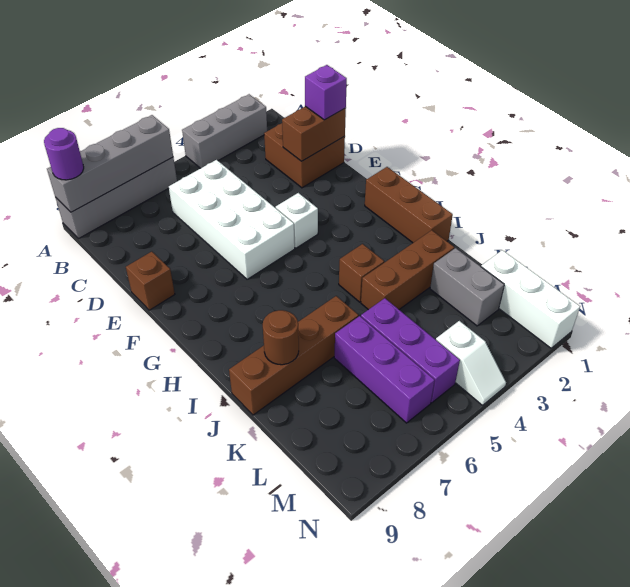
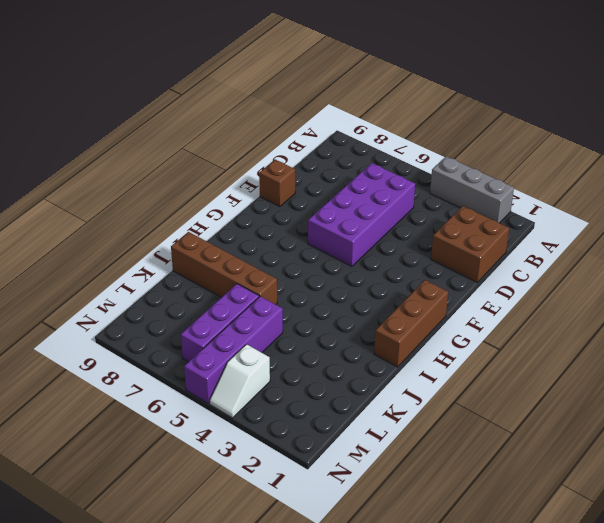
purple brick C5:F6 level 1 -> white brick C5:F6 level 1
purple brick K5:N5 level 1 -> purple brick K5:M5 level 1
none -> grey brick A6:A9 level 1
none -> white brick F4 level 1
none -> brown brick I4 level 1

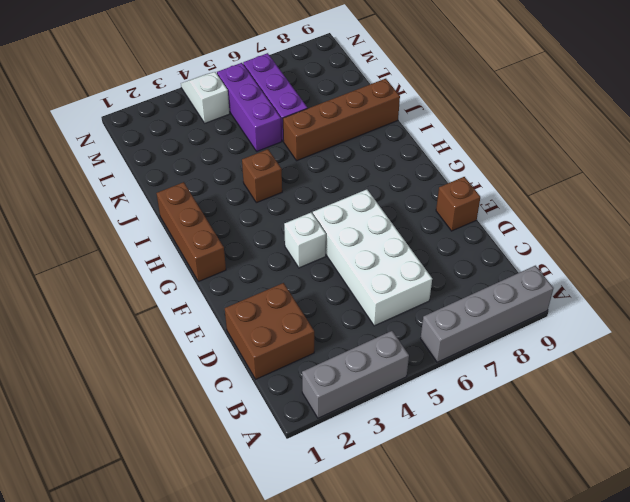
none -> brown brick J2:J4 level 1
none -> grey brick K2:L2 level 1
none -> white brick L1:N1 level 1

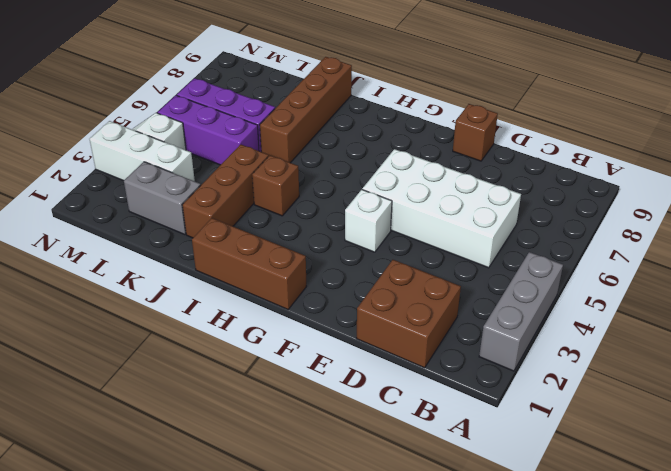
white brick L3:N3 level 1 -> white brick L1:N1 level 1
none -> grey brick A6:A9 level 1
none -> grey brick A6:A9 level 2
none -> brown brick D1:D2 level 2

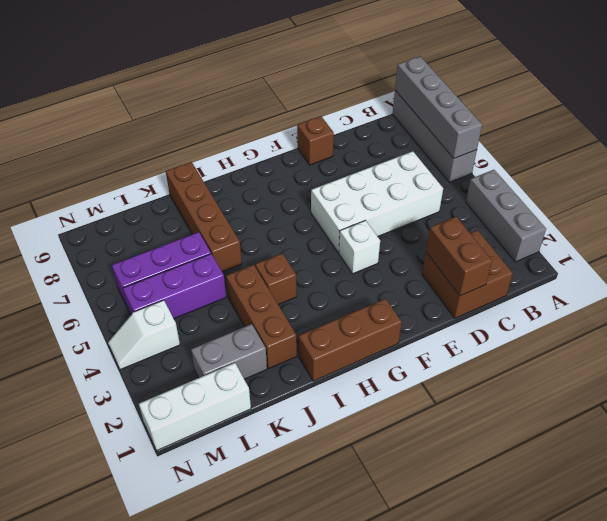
none -> brown round brick J8 level 2
none -> purple round brick A9 level 3
none -> purple brick D1 level 3

